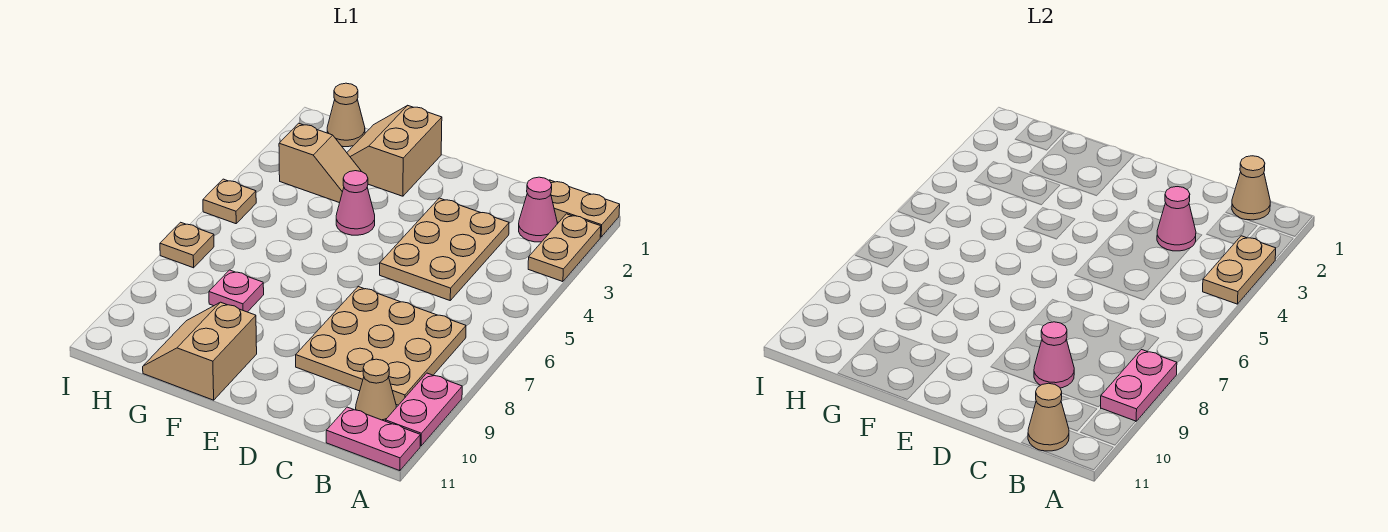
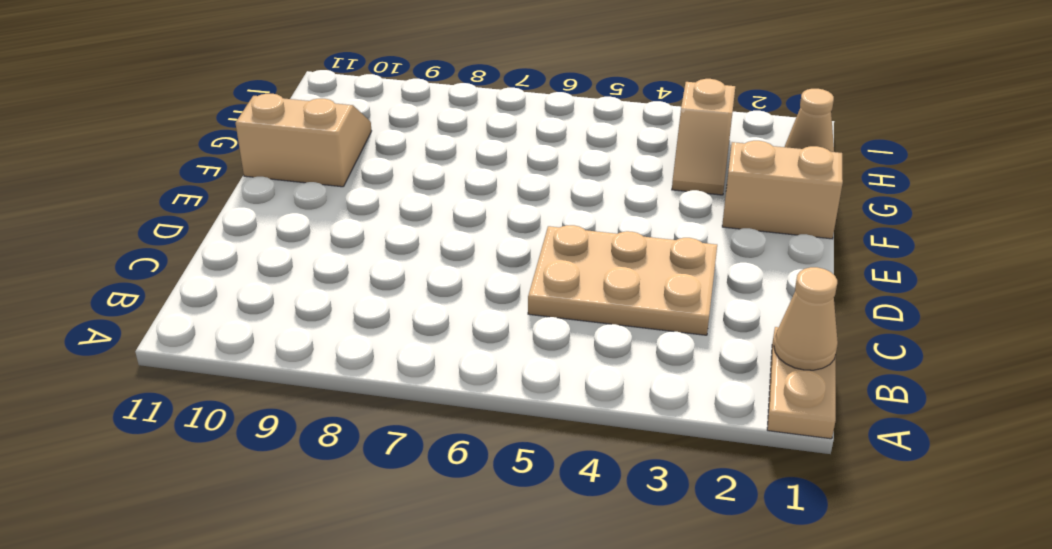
none -> tan plate A2:A3 level 1
none -> pink plate A9:A10 level 1
none -> pink plate A11:B11 level 1

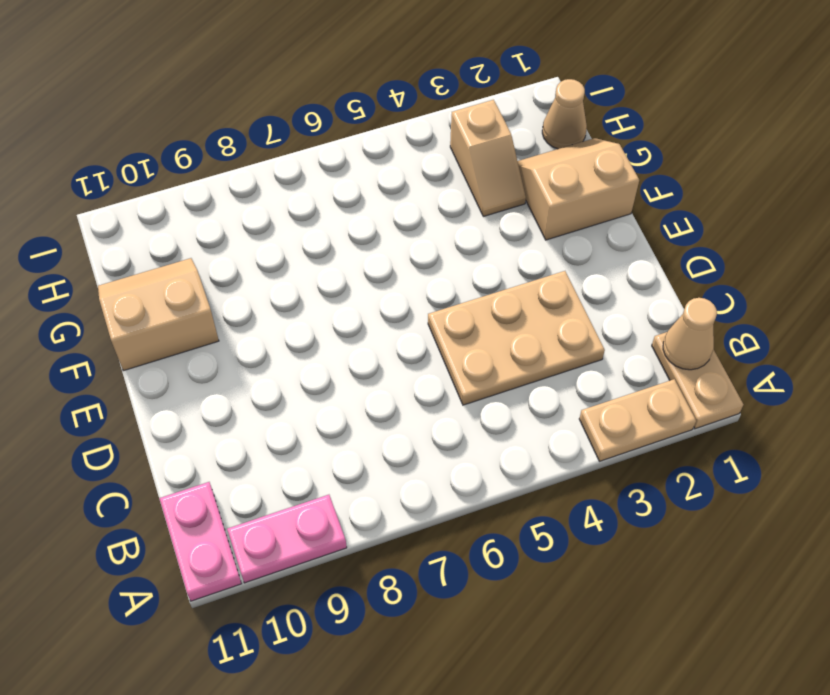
none -> pink cone B2 level 1
none -> tan plate B7:D9 level 1
none -> tan cone B10 level 1

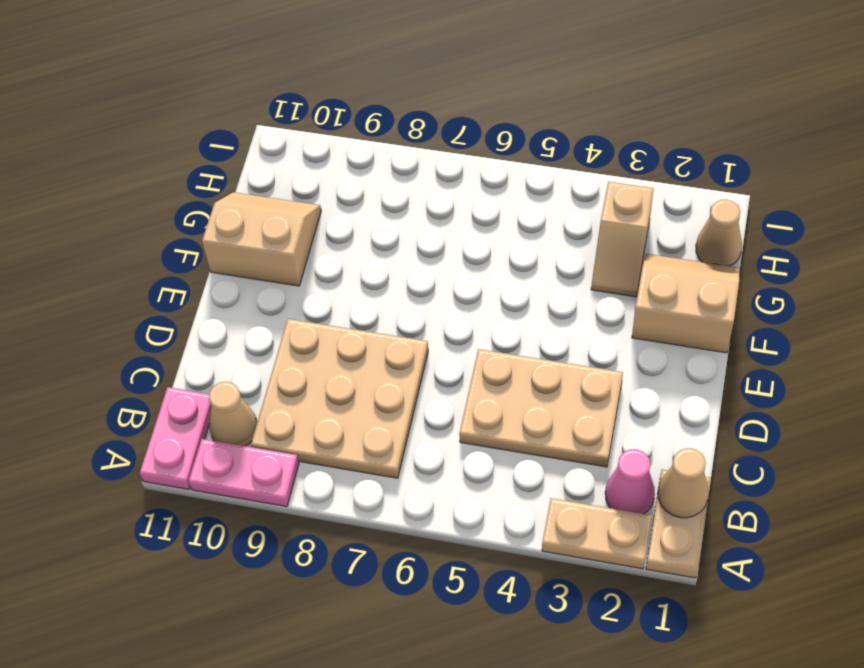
none -> pink cone F4 level 1
none -> pink plate G8 level 1
none -> tan plate I5 level 1

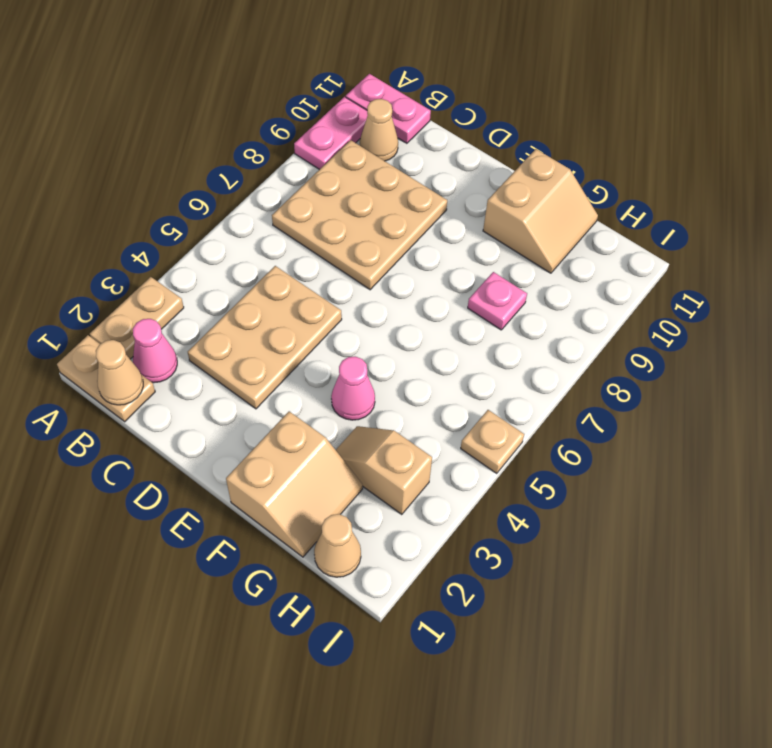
none -> tan plate I7 level 1
none -> tan plate A3:A4 level 2
none -> pink plate A8:A9 level 2

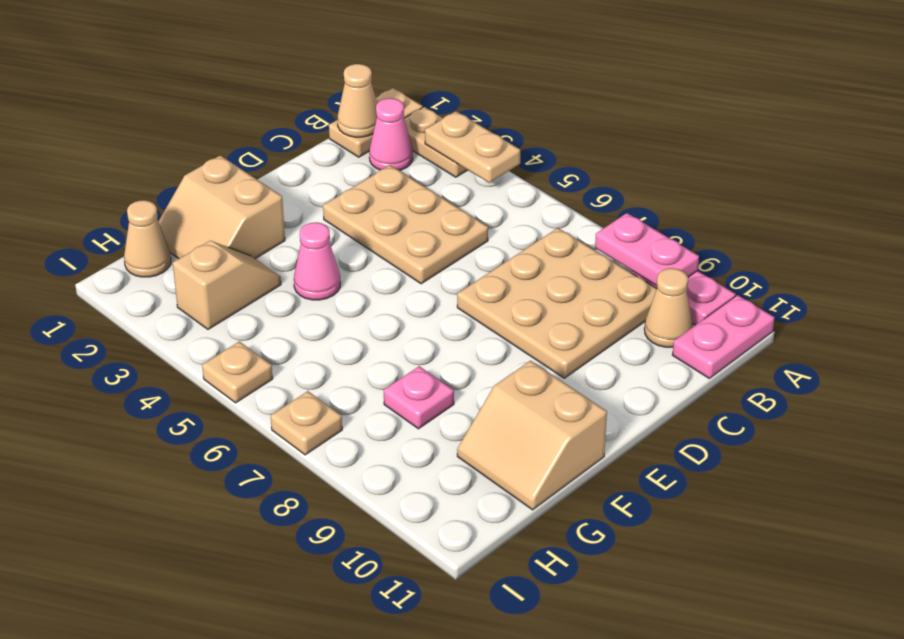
none -> tan cone B11 level 2
none -> pink cone C3 level 2
none -> pink cone C9 level 2

